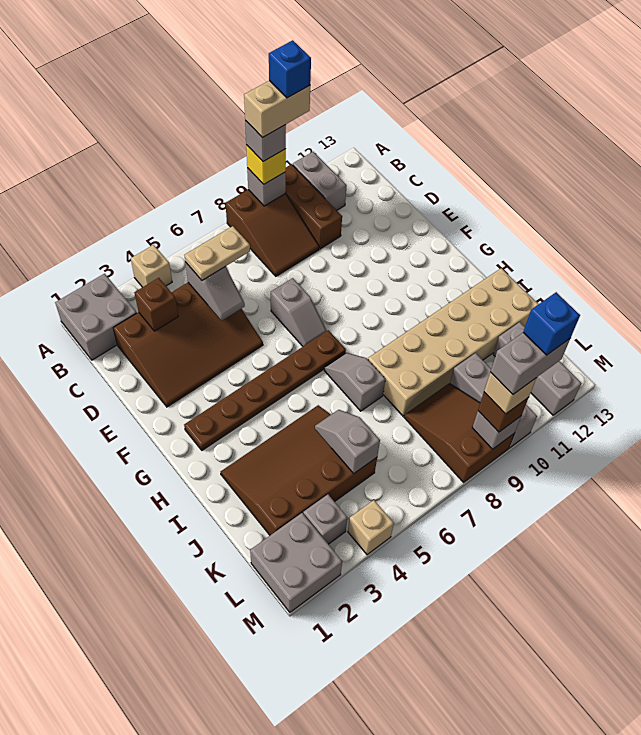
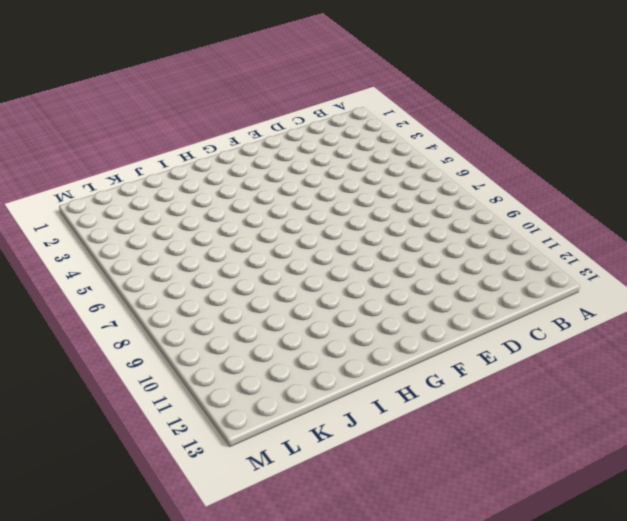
none -> grey brick A1:B2 level 1
none -> tan brick A4 level 1
none -> brown slope A8:C9 level 1 top A
none -> brown brick A10:C10 level 1

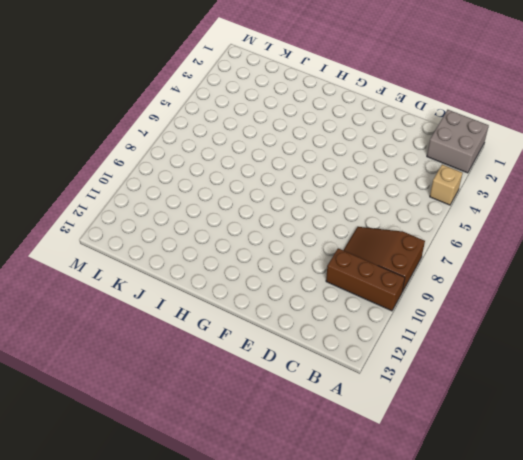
none -> grey brick A11:B11 level 1
none -> brown slope C2:E5 level 1 top C
none -> grey slope E7:F7 level 1 top E
none -> brown plate G2:G7 level 1

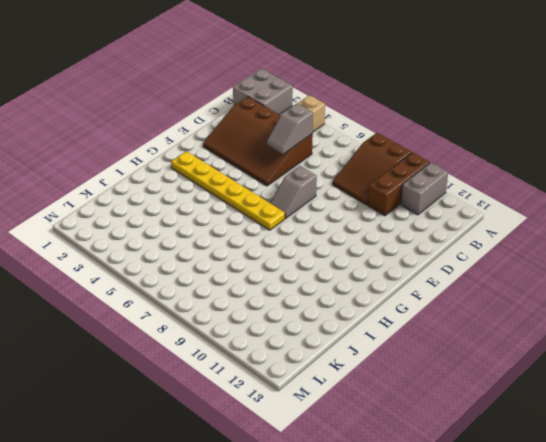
yellow plate G2:G7 level 1 -> brown plate G2:G7 level 1
none -> grey slope H7:I7 level 1 top I
none -> brown slope I2:K5 level 1 top K
none -> tan brick I8:J13 level 1
none -> brown slope K8:M9 level 1 top M

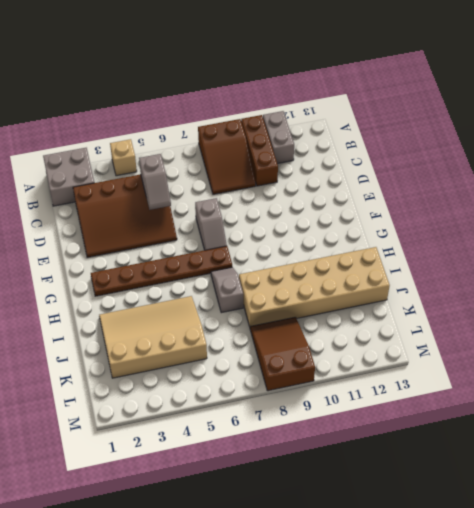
tan slope I2:K5 level 1 top K -> brown slope I2:K5 level 1 top K
none -> grey brick K10:M10 level 1
none -> grey brick K12:M12 level 1
none -> grey brick L1:M2 level 1
none -> grey brick L3 level 1

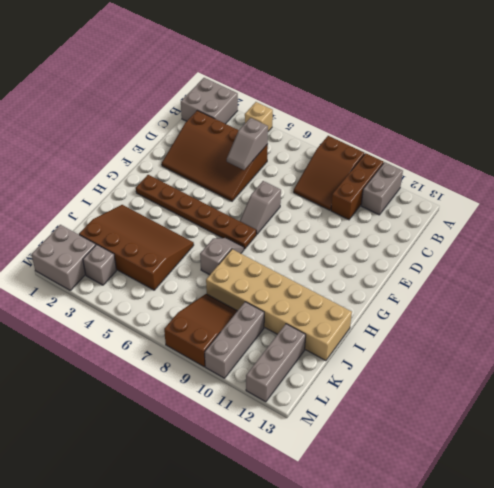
none -> tan brick M4 level 1
none -> grey brick A9 level 2
none -> brown brick C3 level 2
none -> grey slope J5:K5 level 2 top K

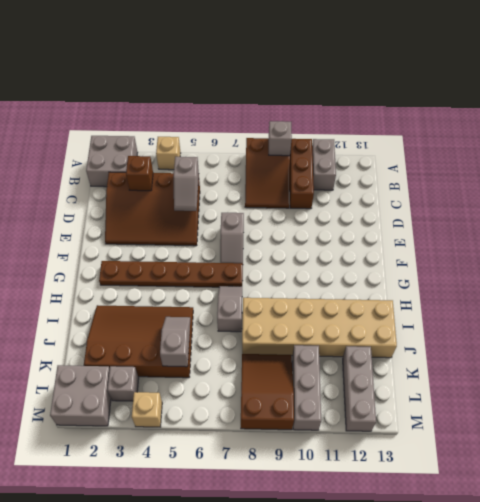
none -> grey brick M9 level 2
none -> yellow brick A9 level 3
none -> tan plate C5:C6 level 3
none -> brown brick M9 level 3

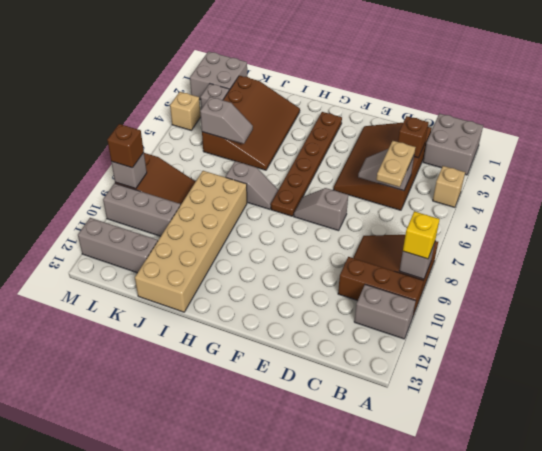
none -> grey brick A9 level 4
none -> tan brick M9 level 4
none -> tan brick A9:A10 level 5
none -> grey brick M9:M10 level 5

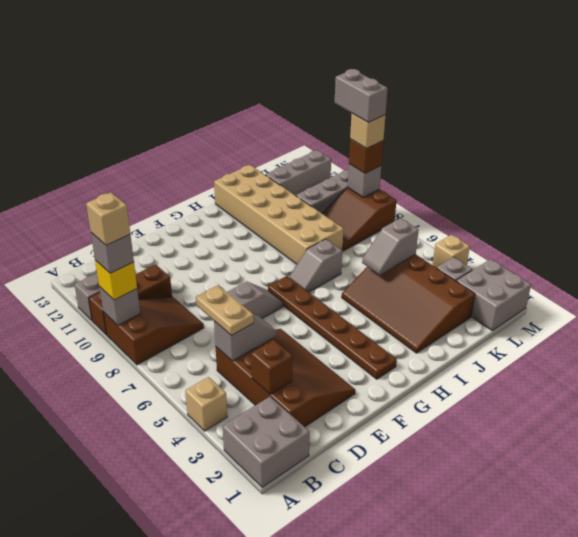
tan brick A9 level 5 -> tan brick A9:A10 level 5
none -> blue brick A10 level 6
none -> blue brick M10 level 6

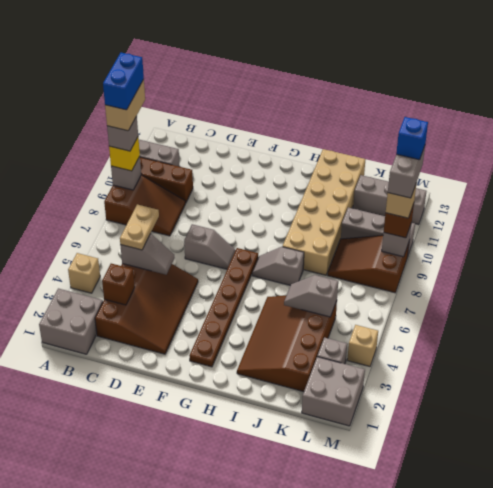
blue brick A9:A10 level 6 -> blue brick A10 level 6

